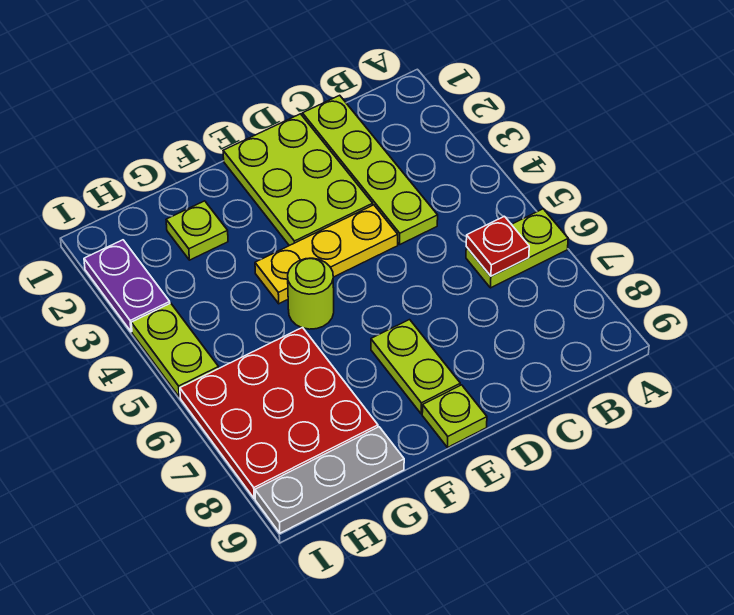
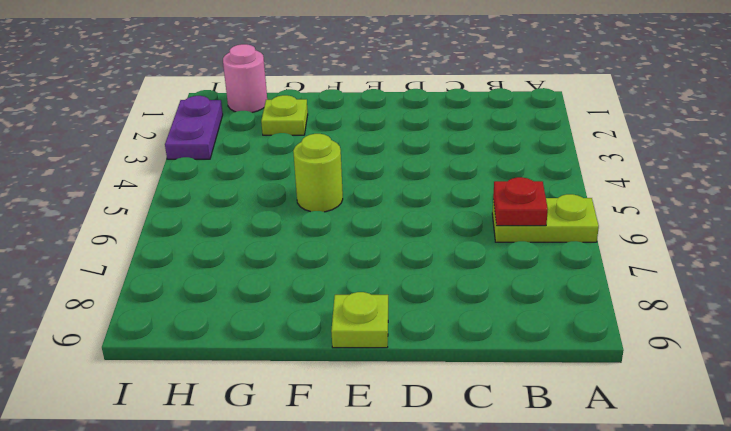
pink round brick H1 level 1 -> none
none -> lime plate C1:C4 level 1
none -> lime plate D1:E3 level 1
none -> yellow plate D4:F4 level 1

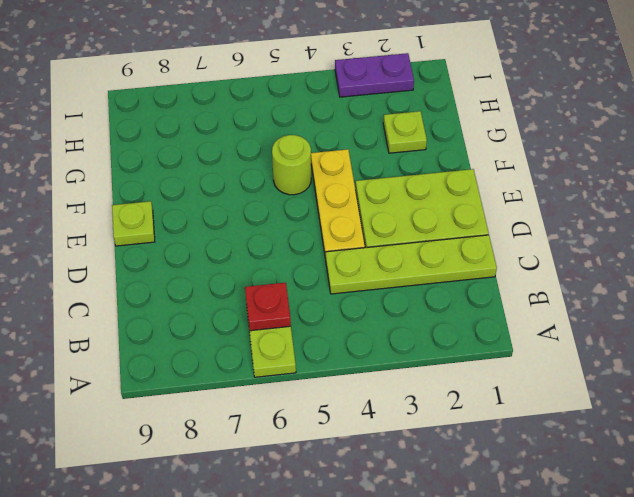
none -> lime plate E7:E8 level 1
none -> red plate G6:I8 level 1
none -> grey plate G9:I9 level 1

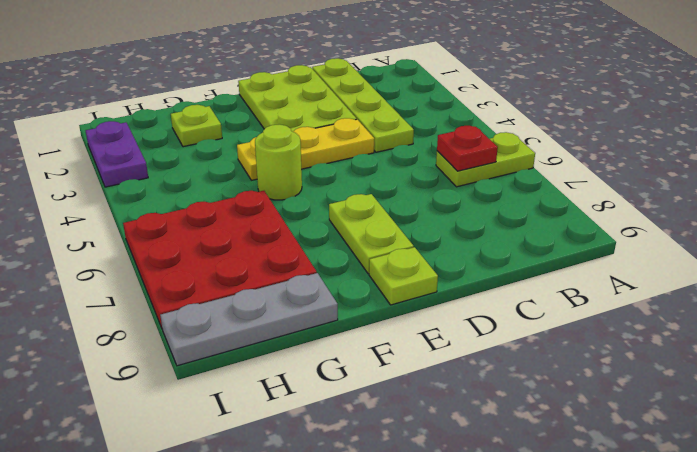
none -> lime plate I4:I5 level 1

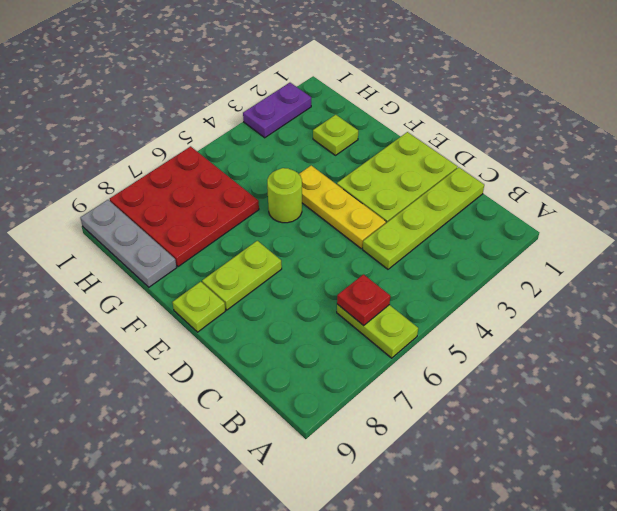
none -> lime plate I4:I5 level 1

